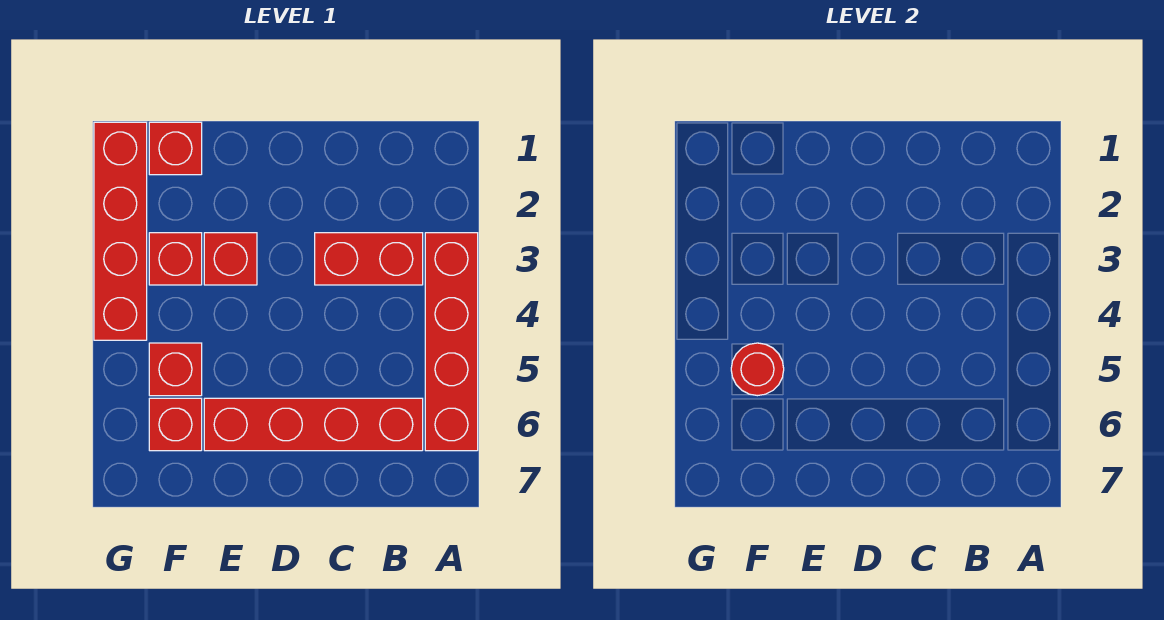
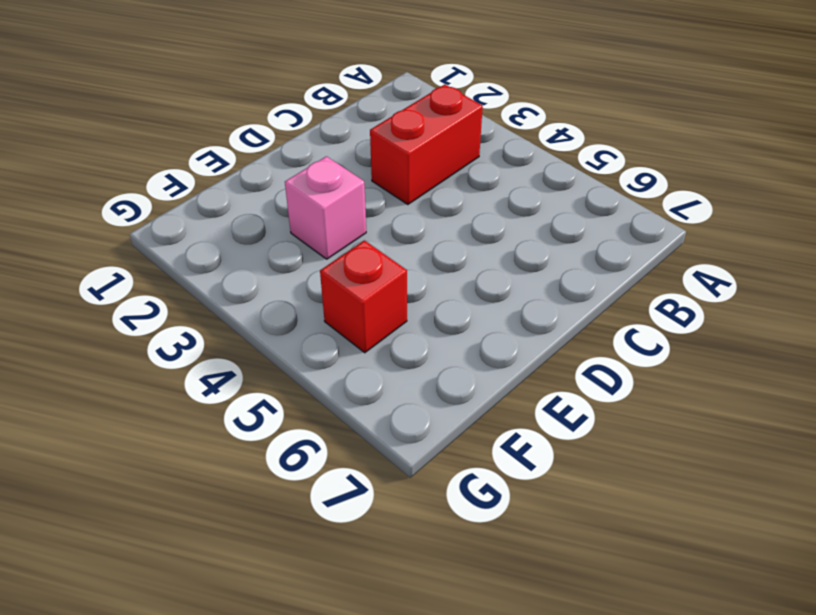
pink brick E3 level 1 -> red brick E3 level 1
none -> red brick A3:A6 level 1
none -> red brick B6:E6 level 1

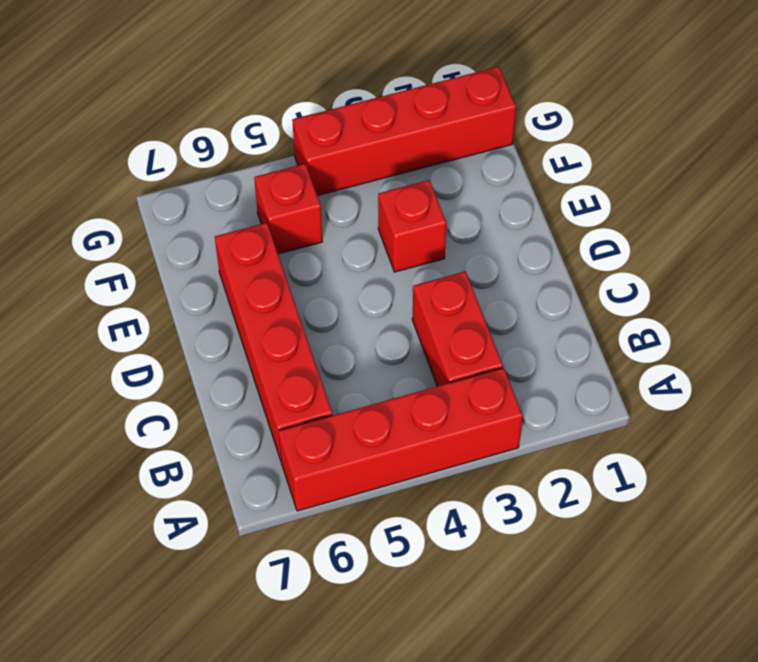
none -> red brick F1 level 1
none -> red brick F3 level 1

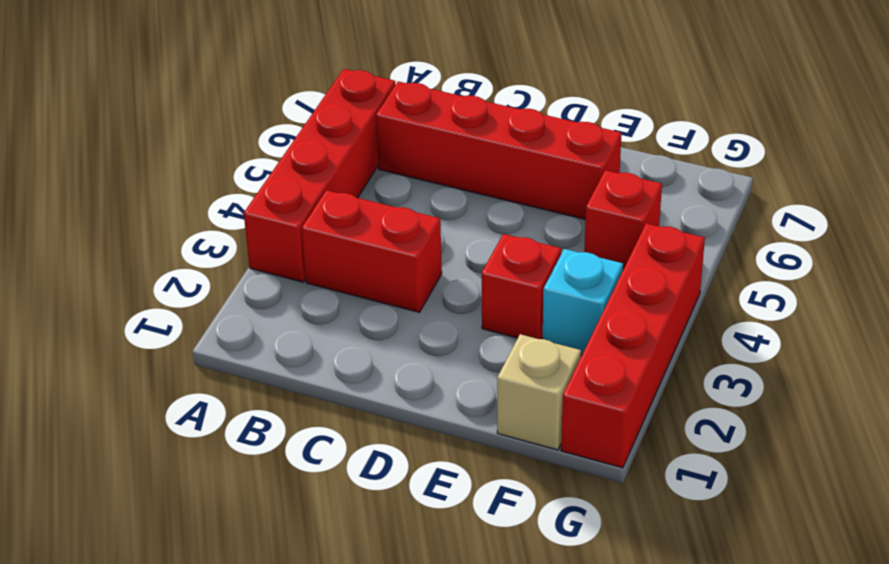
tan brick F1 level 1 -> red brick F1 level 1
cyan brick F3 level 1 -> red brick F3 level 1
none -> red brick F6 level 1
none -> red round brick F5 level 2

